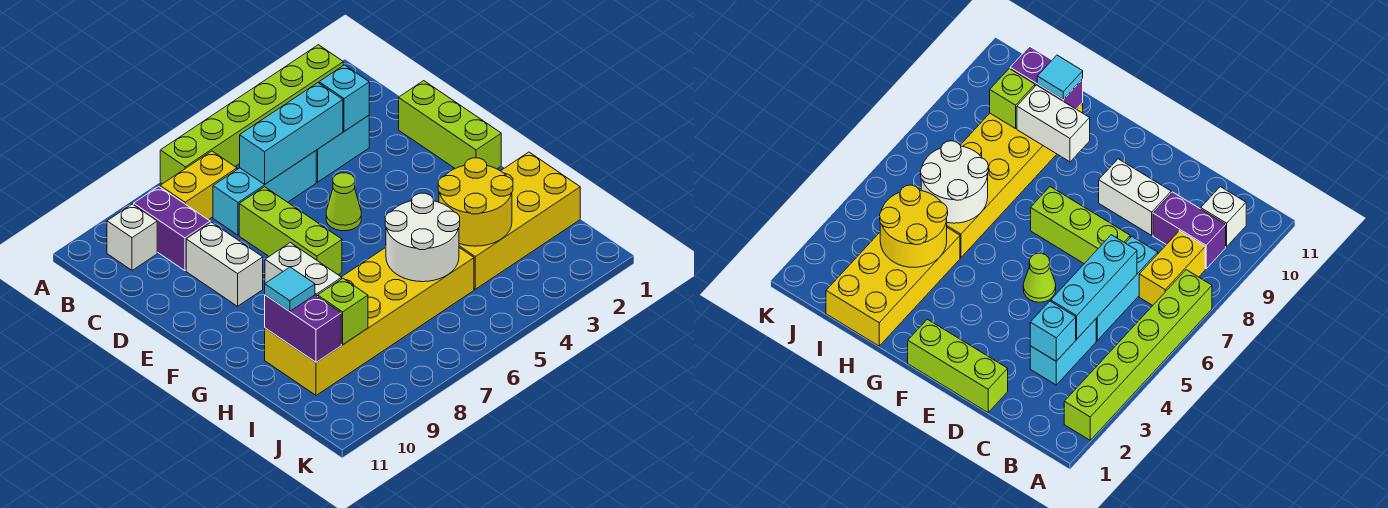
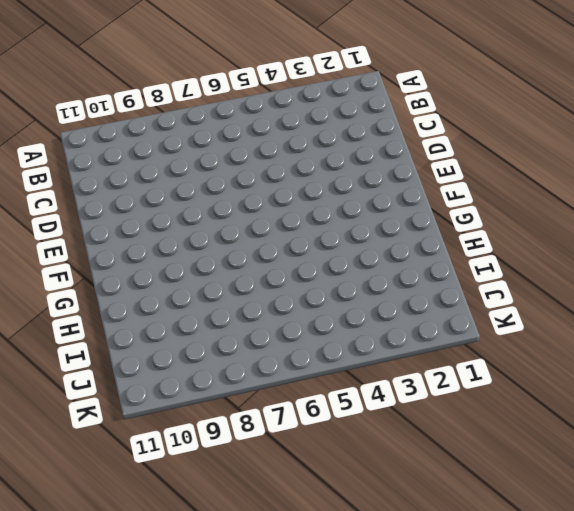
none -> lime brick A2:A7 level 1
none -> yellow brick B7:B8 level 1
none -> purple brick B9:C9 level 1

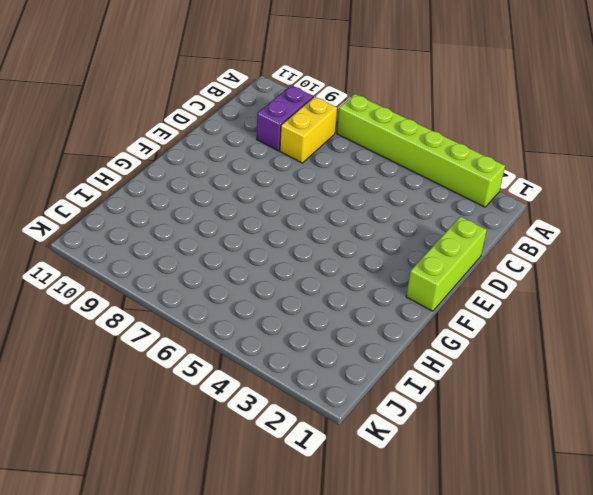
yellow brick B8:C8 level 1 -> yellow brick B7:B8 level 1
none -> white brick B10 level 1
none -> cyan brick C3:C4 level 1
none -> cyan brick C5:C7 level 1

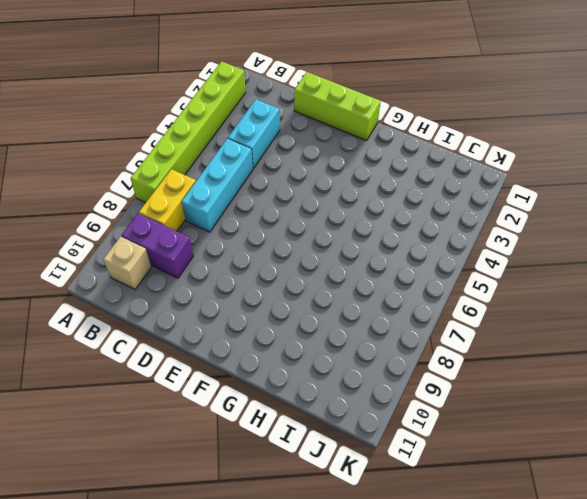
tan brick B10 level 1 -> white brick B10 level 1
none -> lime brick D7:F7 level 1
none -> white brick D9:E9 level 1
none -> lime cone E5 level 1

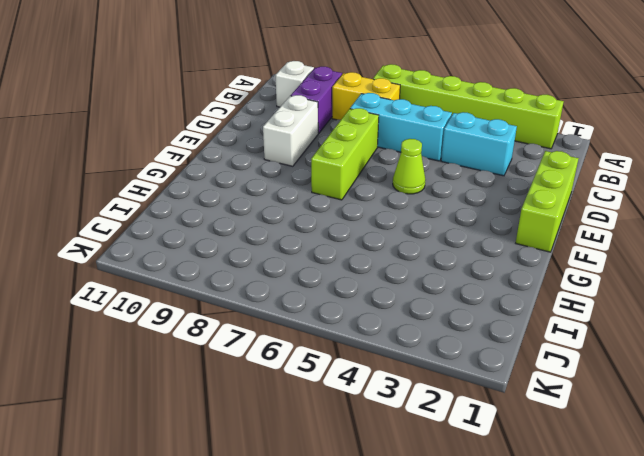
none -> yellow brick H1:I4 level 1
none -> yellow brick H5:I10 level 1
none -> cyan brick C3 level 2

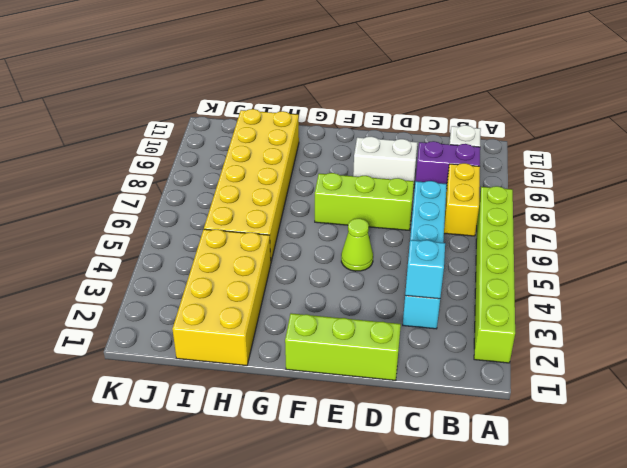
none -> cyan brick C4:C6 level 2
none -> white brick G9:H9 level 2
none -> yellow round brick H3:I4 level 2

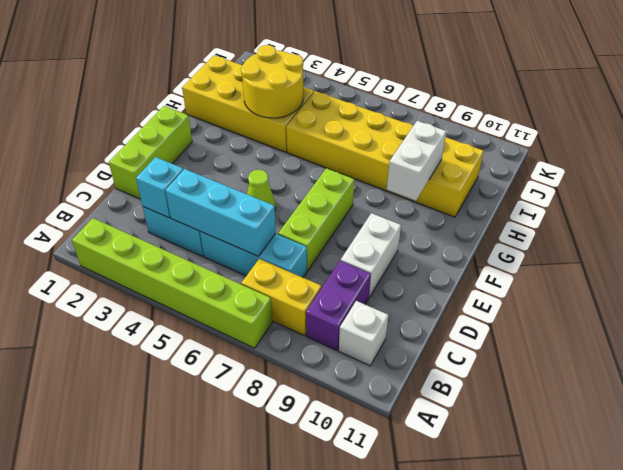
none -> white round brick H5:I6 level 2
none -> purple brick H10:I10 level 2
none -> lime brick I9 level 2

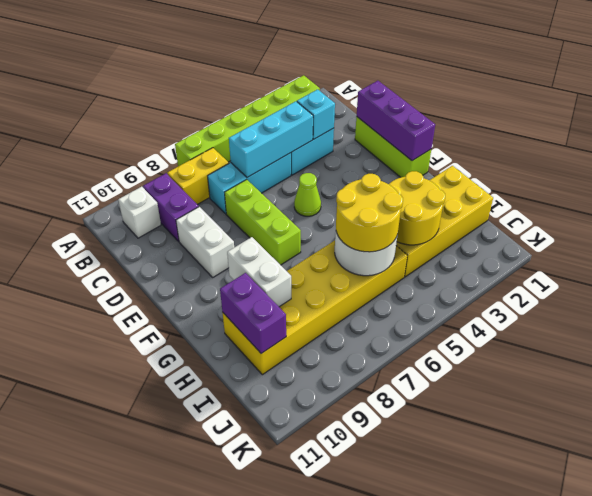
purple brick D1:F1 level 2 -> none
yellow round brick H5:I6 level 3 -> none
none -> lime brick I9 level 2
none -> cyan tile H10 level 3

